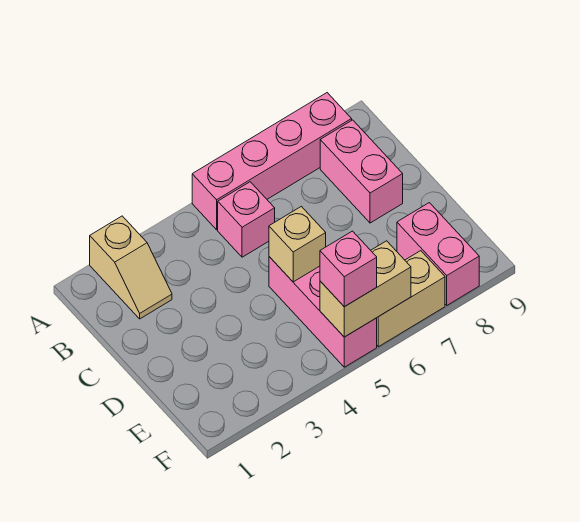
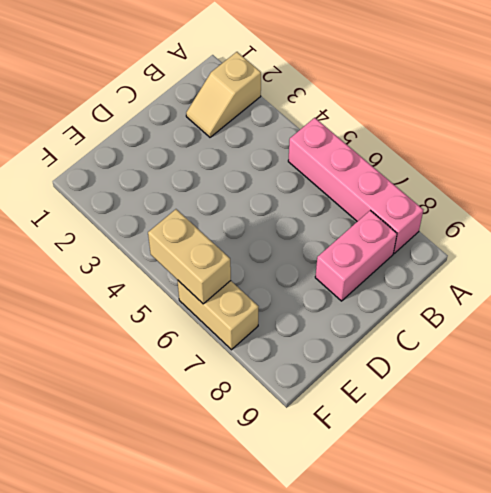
none -> pink brick B5 level 1
none -> pink brick D5:F5 level 1

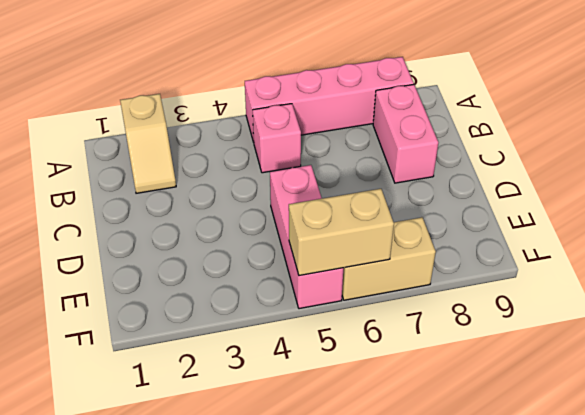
none -> pink brick E8:F8 level 1
none -> tan brick D5 level 2

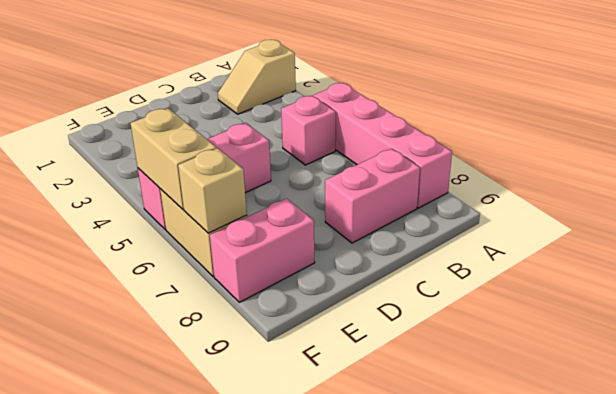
tan brick F7 level 2 -> tan brick D5 level 2
none -> pink brick F5 level 3

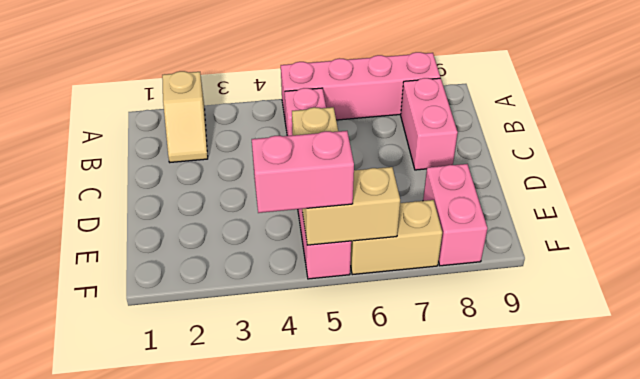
pink brick F4:F5 level 3 -> pink brick F5 level 3

